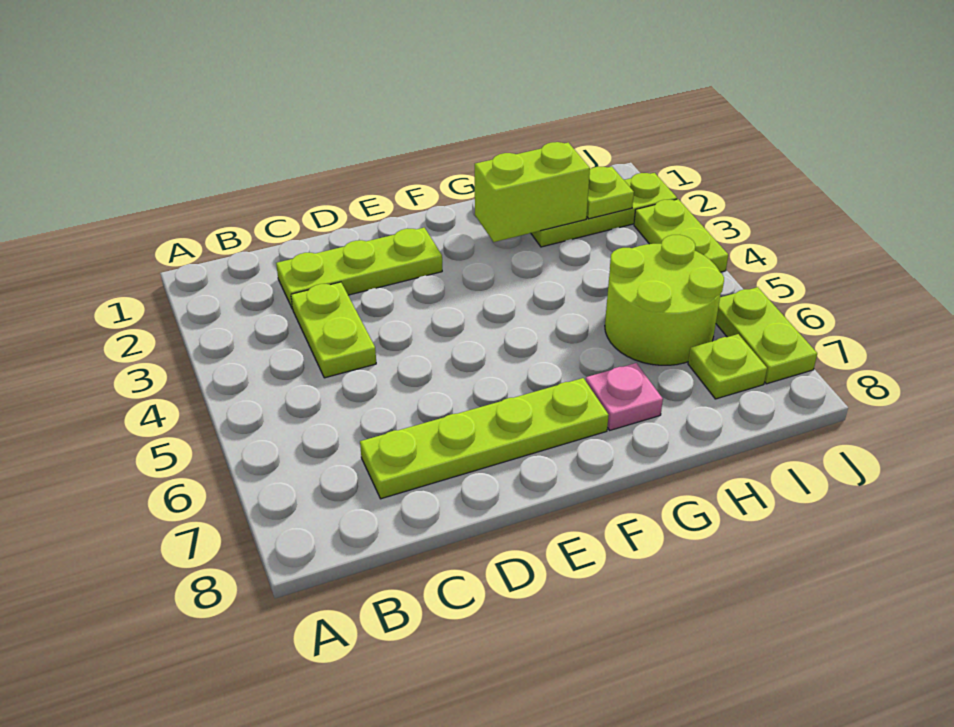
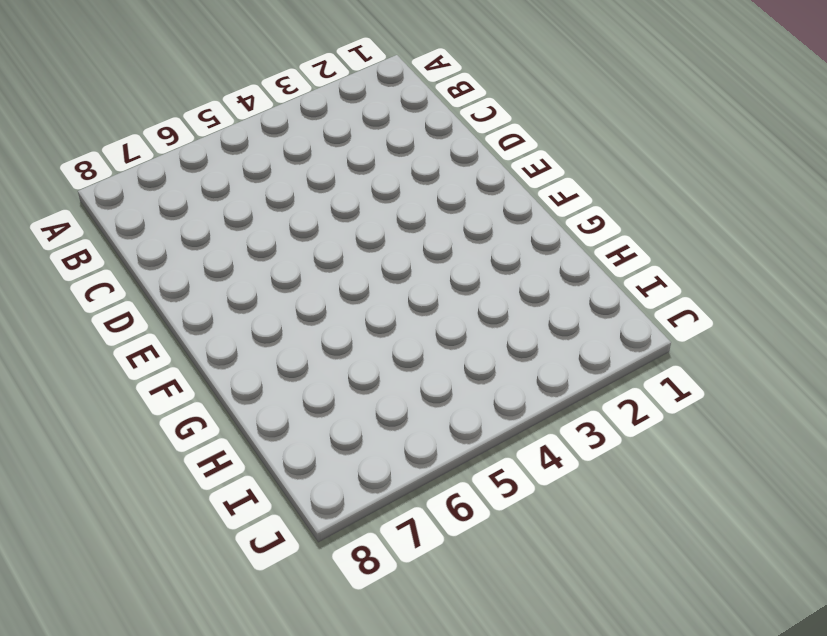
none -> lime plate C2:E2 level 1
none -> lime plate C3:C4 level 1

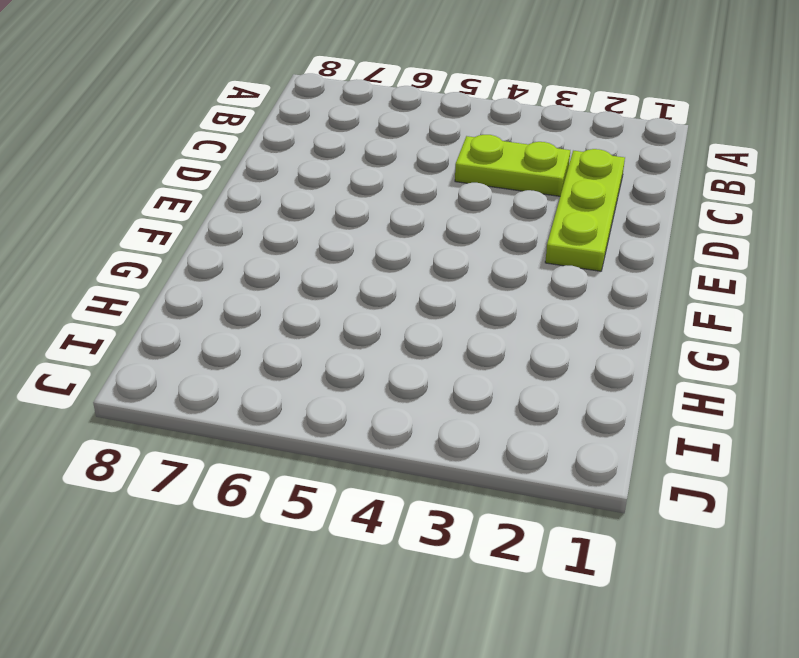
none -> lime plate C7:F7 level 1
none -> pink plate G7 level 1

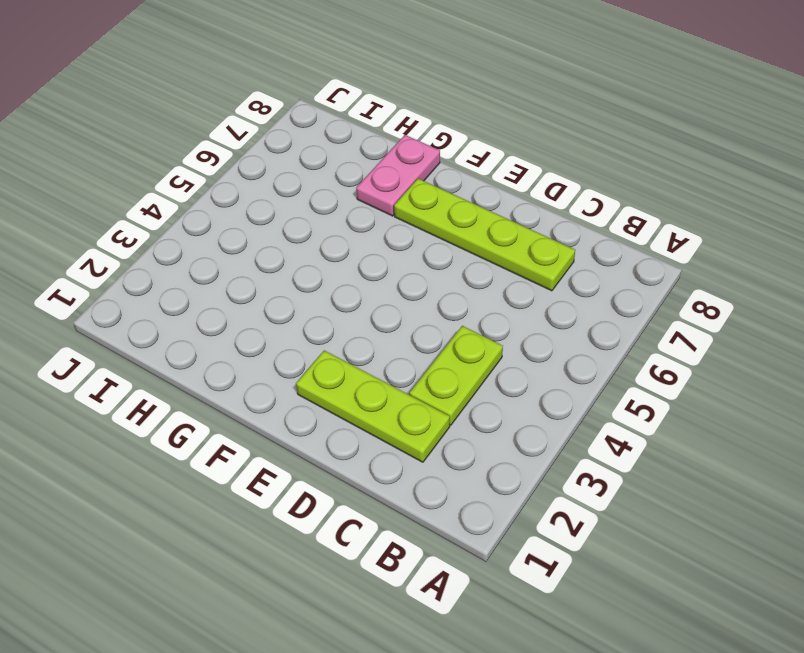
pink plate G7:G8 level 1 -> pink plate G7 level 1
none -> lime plate H2:J2 level 1
none -> lime round brick H5:I6 level 1

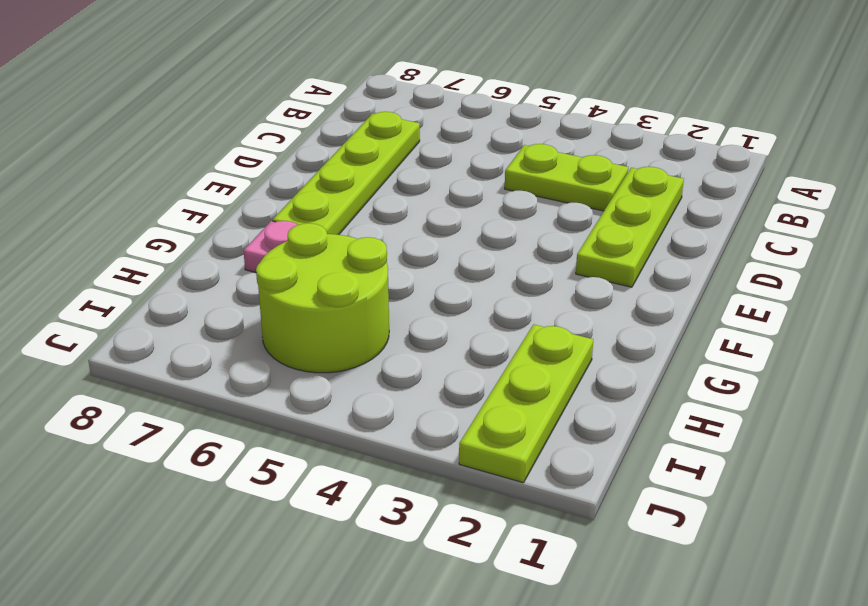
none -> lime plate I7 level 1
none -> lime plate J3:J4 level 1

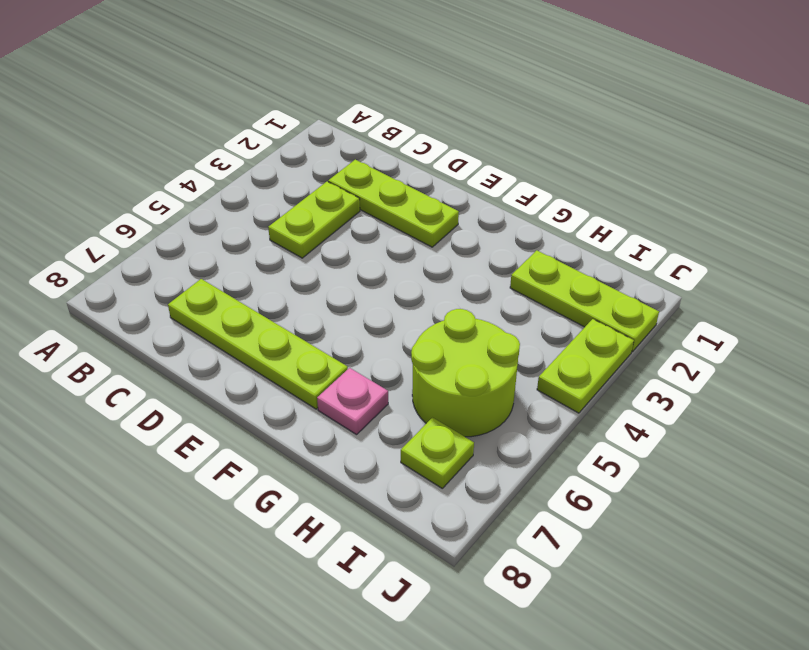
none -> lime plate J6:J7 level 1
none -> lime brick G2:H2 level 2

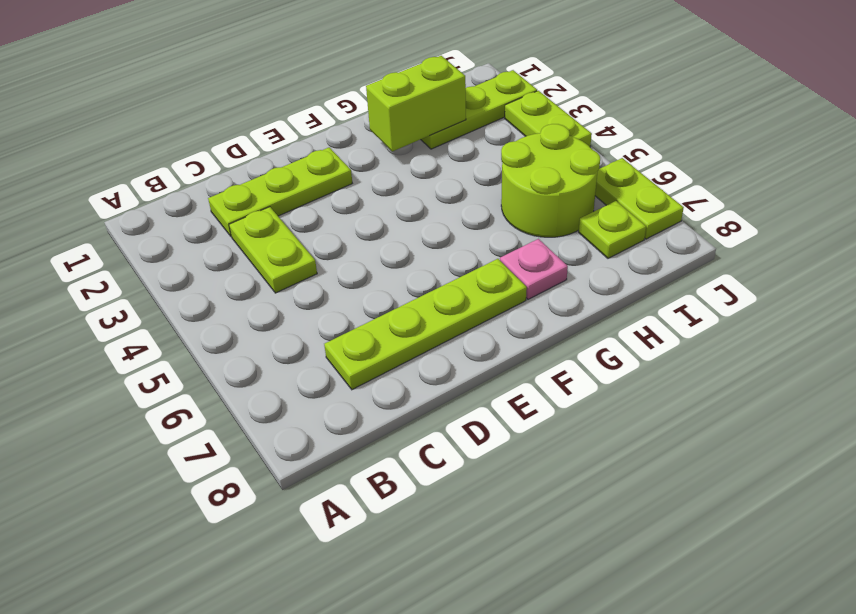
none -> lime plate I2 level 2

